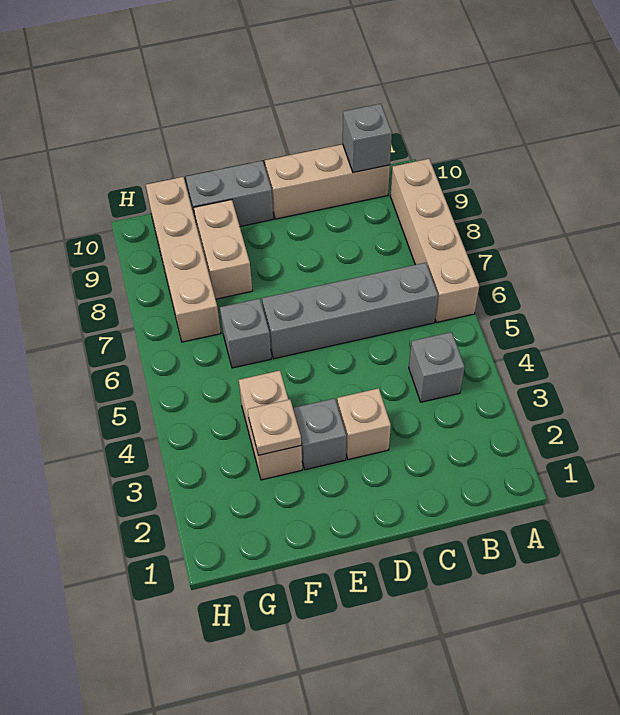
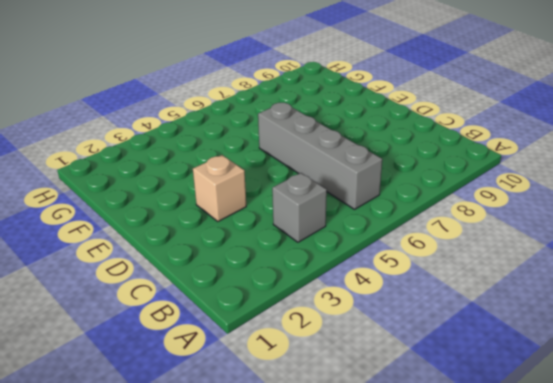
none -> tan brick A6:A9 level 1
none -> tan brick B10:D10 level 1
none -> grey brick E3 level 1

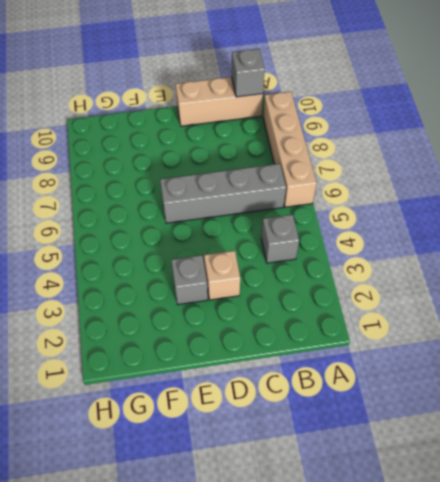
none -> grey brick E10:F10 level 1
none -> tan brick F3:F4 level 1
none -> grey brick F6 level 1

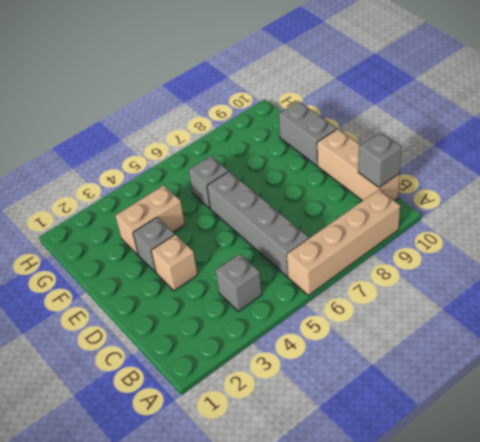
none -> tan brick F8:F9 level 1
none -> tan brick G7:G10 level 1
none -> tan plate F3 level 2

